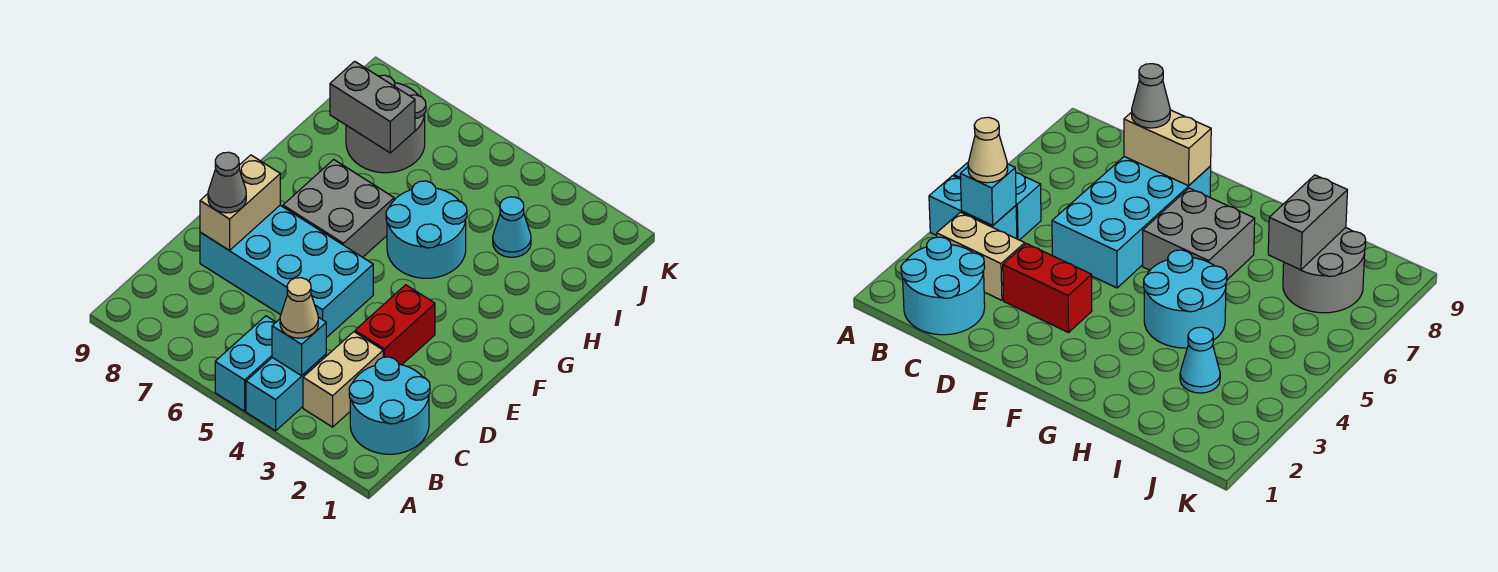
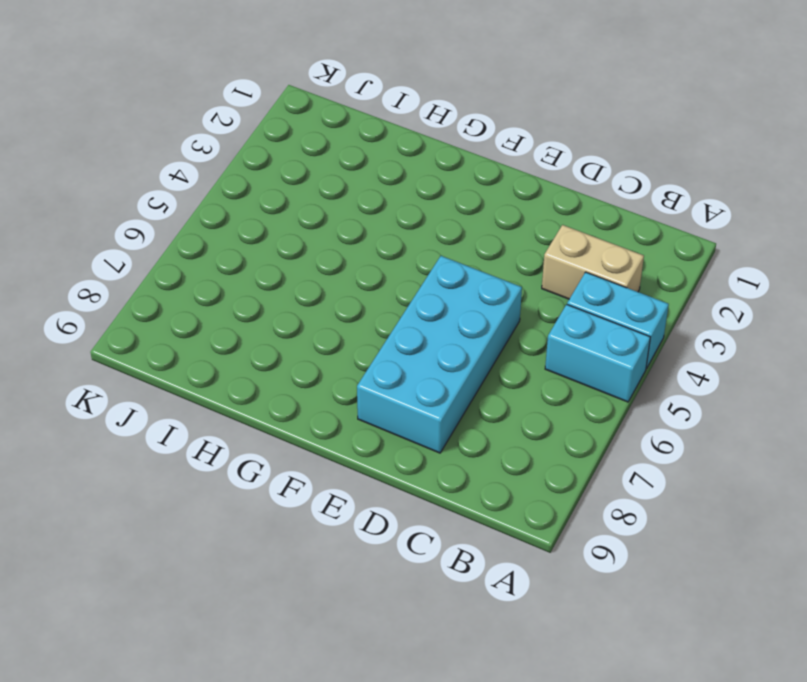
none -> cyan round brick B1:C2 level 1
none -> red brick D3:E3 level 1
none -> grey brick F6:G7 level 1

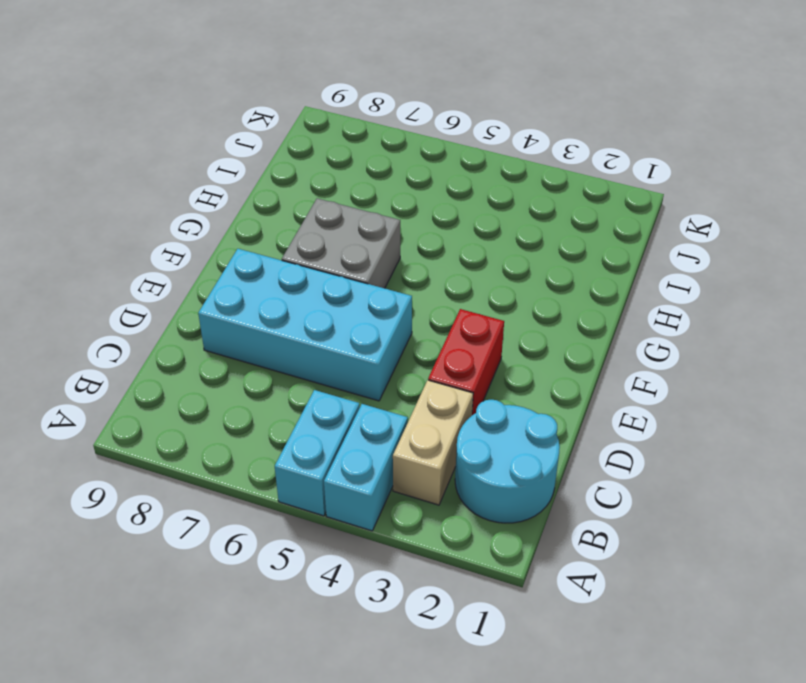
none -> cyan round brick G4:H5 level 1
none -> cyan cone I3 level 1
none -> grey round brick I7:J8 level 1

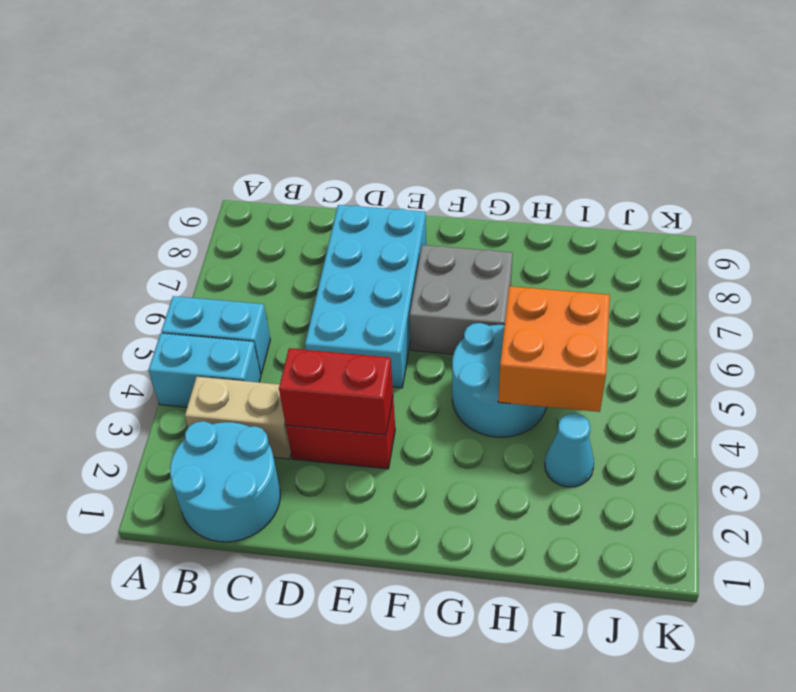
red brick D3:E3 level 2 -> none
orange brick H4:I5 level 2 -> none
none -> grey round brick I7:J8 level 1
none -> cyan brick B4 level 2
none -> tan brick D8:E8 level 2

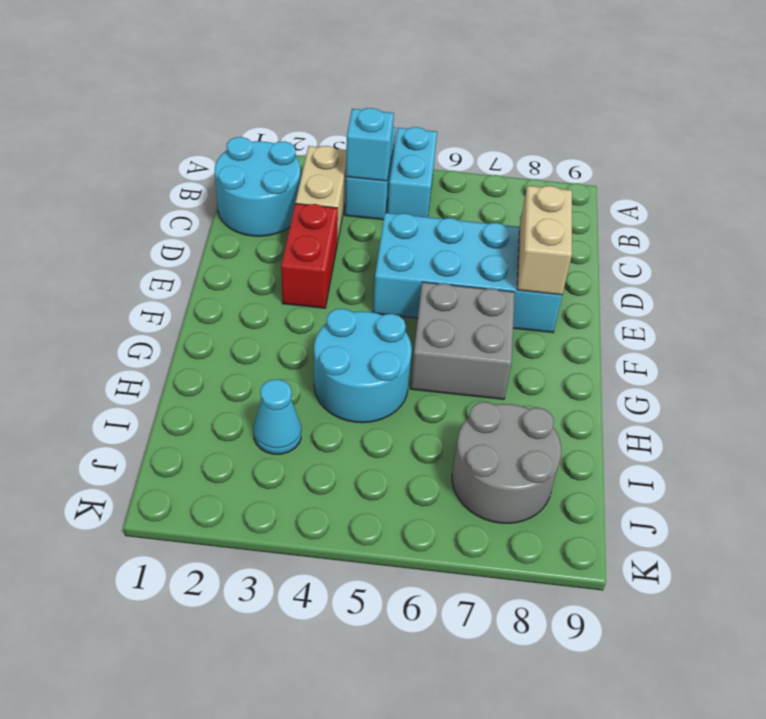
none -> grey brick I7:I8 level 2
none -> tan cone B4 level 3
none -> grey cone D8 level 3

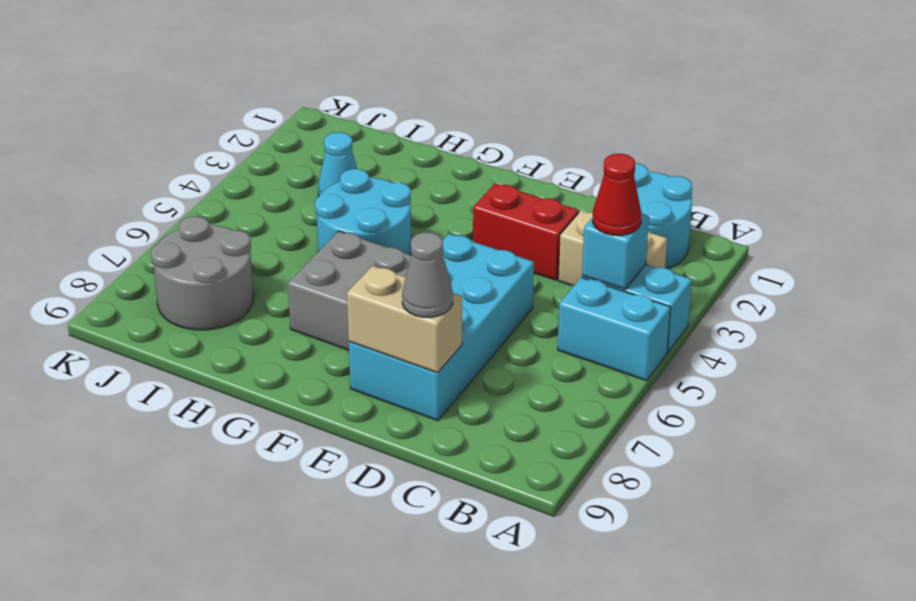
red cone B4 level 3 -> tan cone B4 level 3
none -> grey brick I7:I8 level 2

